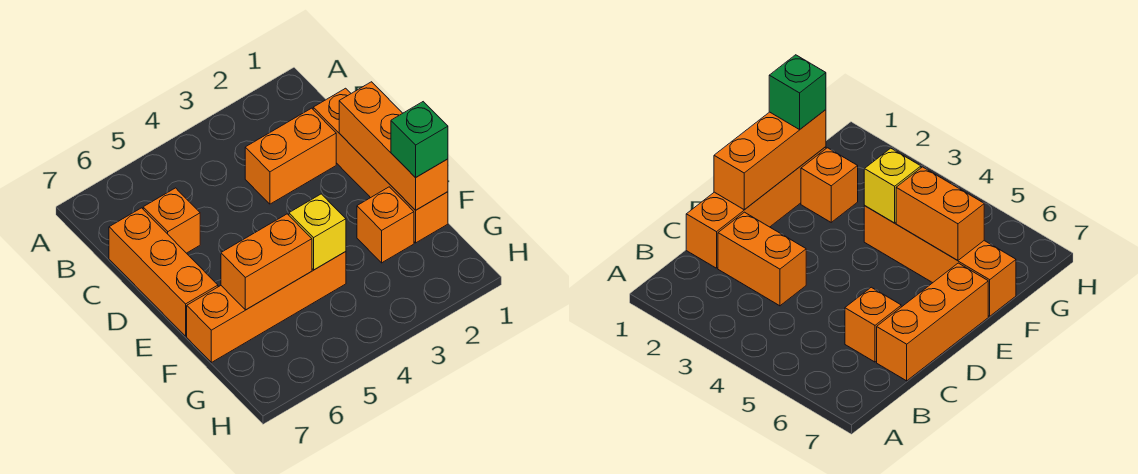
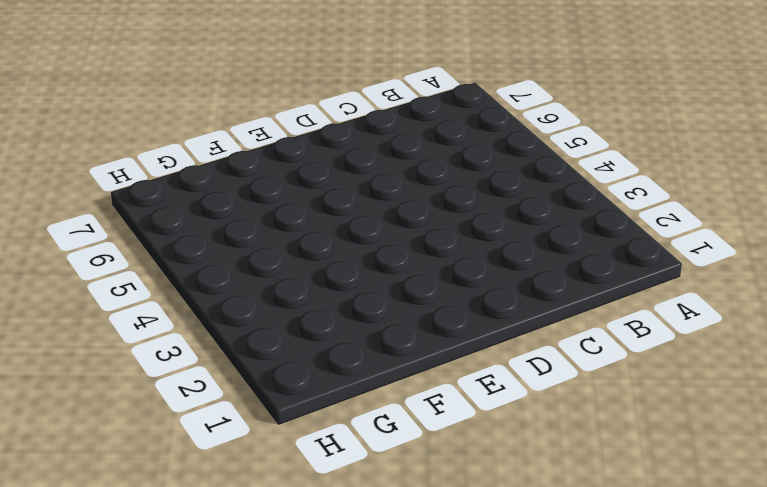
none -> orange brick C1:F1 level 1
none -> orange brick C2:C3 level 1

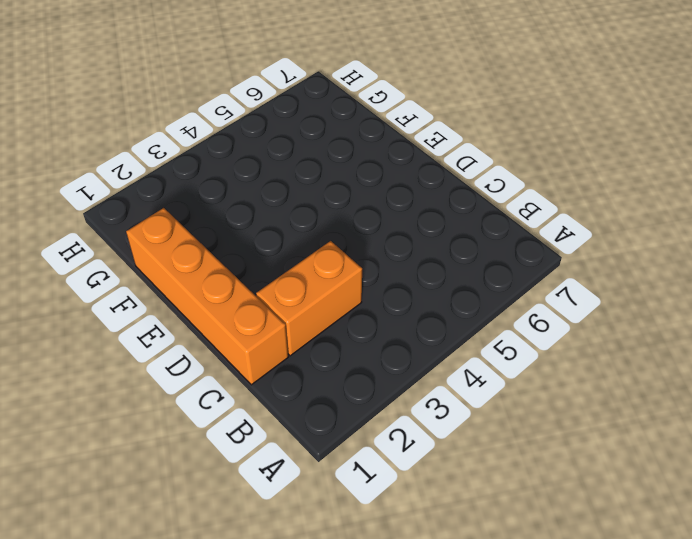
none -> orange brick C6 level 1
none -> orange brick C7:E7 level 1

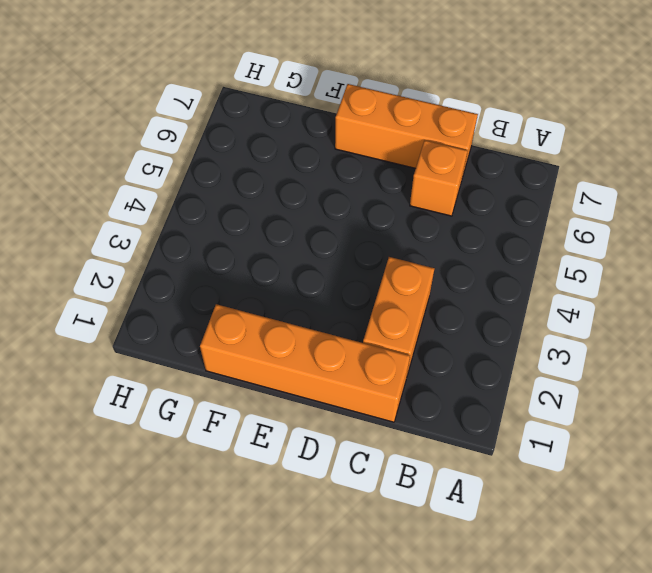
none -> orange brick F2 level 1
none -> orange brick F4:F7 level 1

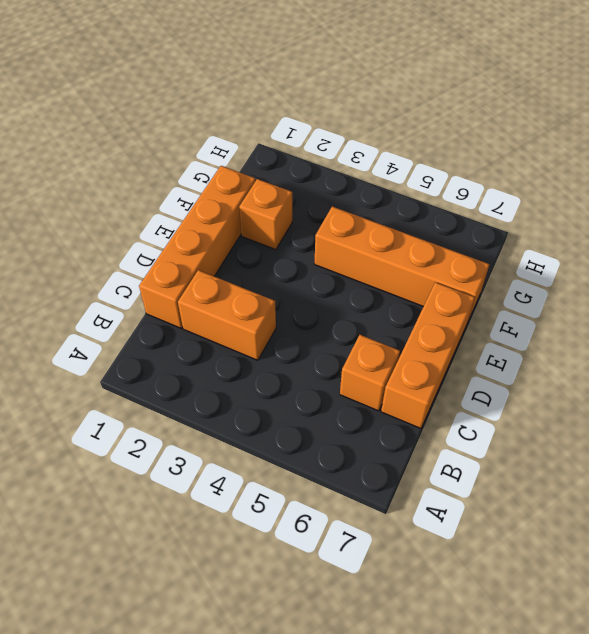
none -> orange brick D1:F1 level 2
none -> yellow brick F4 level 2

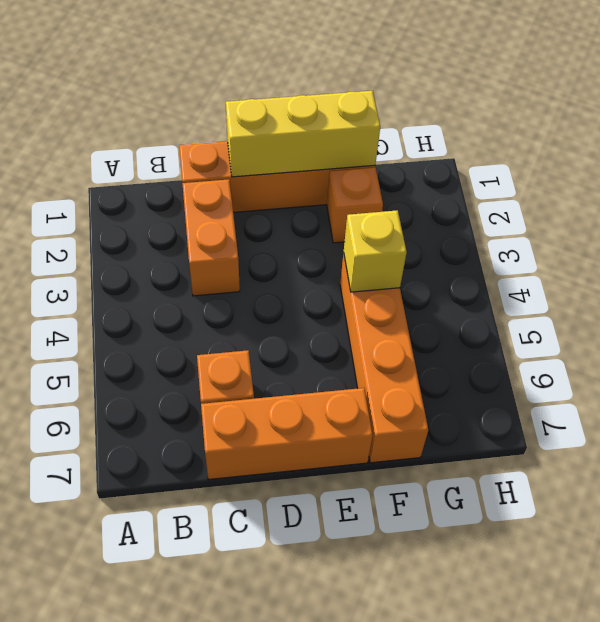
yellow brick D1:F1 level 2 -> orange brick D1:F1 level 2
none -> orange brick F5:F6 level 2
none -> green brick F1 level 3

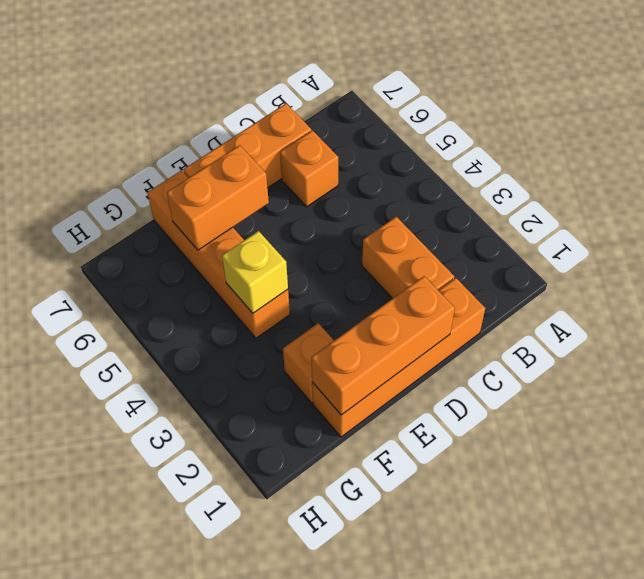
orange brick E6:F6 level 2 -> orange brick F5:F6 level 2
none -> green brick F1 level 3

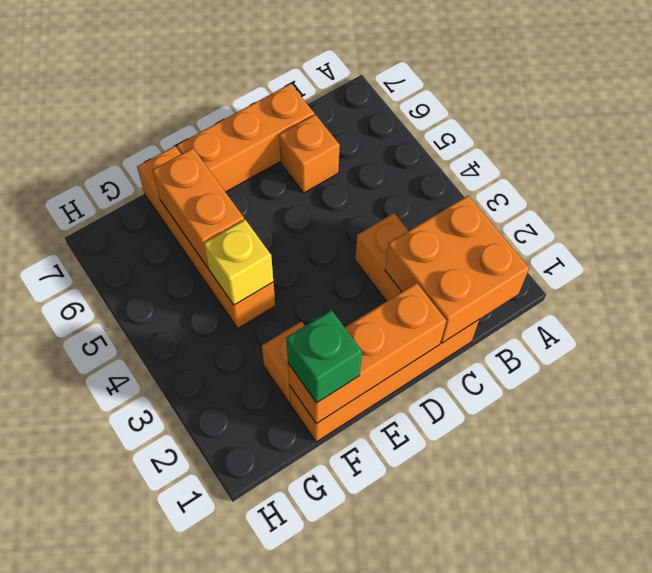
orange brick B1:C2 level 2 -> none

